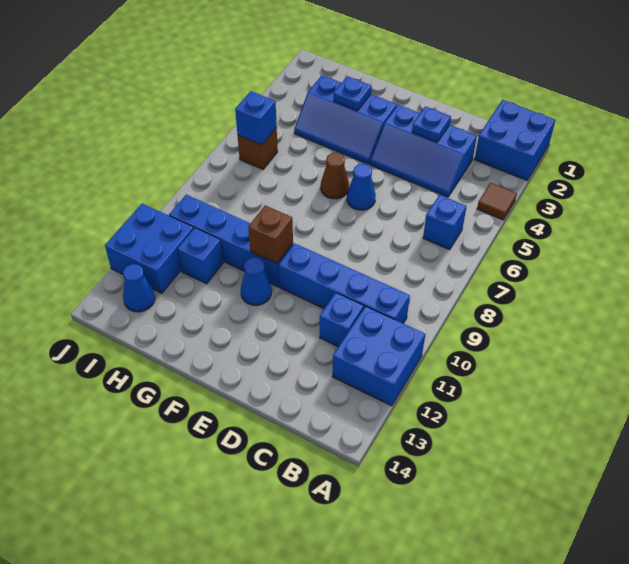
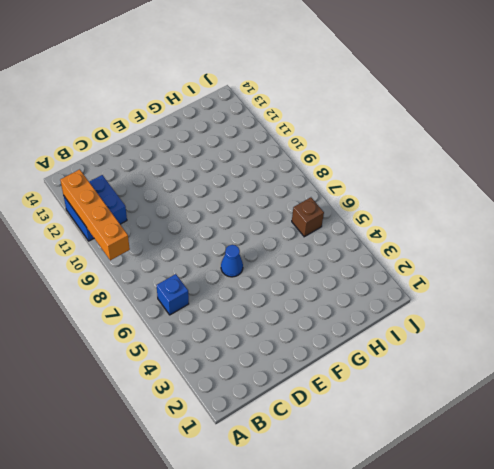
orange brick A9:A12 level 2 -> none
none -> blue brick A1:B2 level 1
none -> brown tile A4 level 1
none -> blue brick B10:E10 level 1

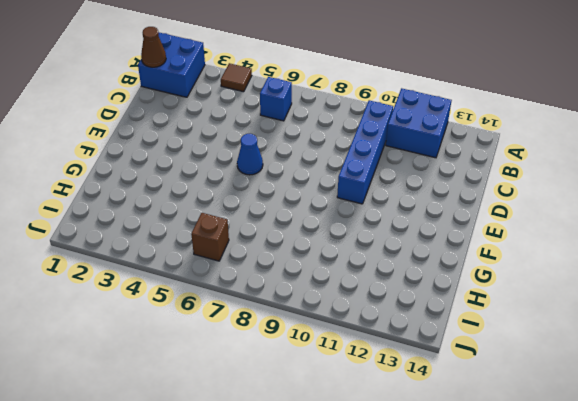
brown cone B1 level 2 -> brown cone F6 level 1
none -> blue slope C3:E4 level 1 top 3
none -> blue brick C11 level 1
none -> blue slope F3:H4 level 1 top 3

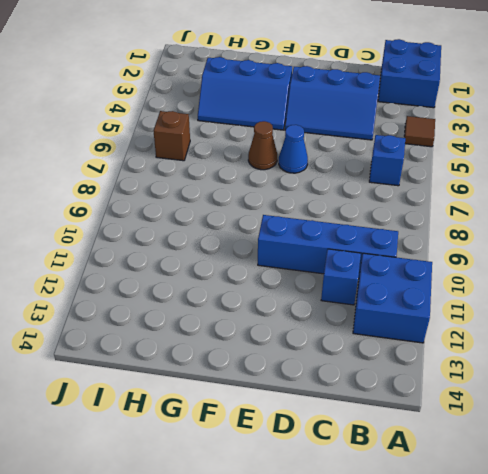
none -> blue brick F10:I10 level 1
none -> blue cone F11 level 1
none -> blue brick H11 level 1

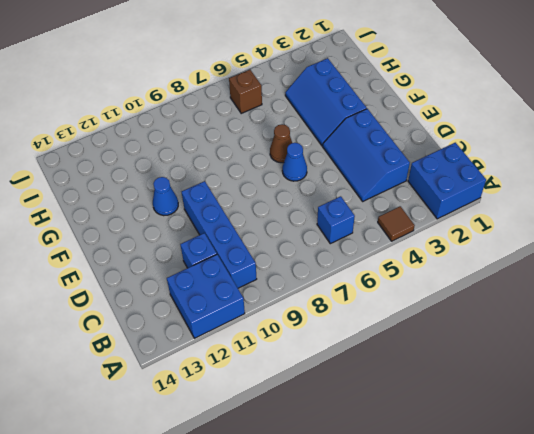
none -> blue brick F10:I10 level 1
none -> blue brick H11 level 1
none -> blue brick I11:J12 level 1

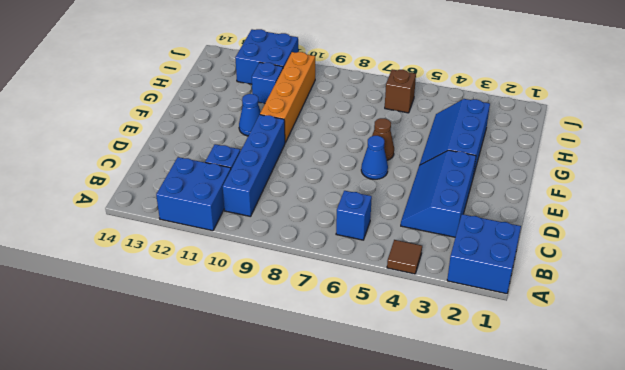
orange brick F10:I10 level 1 -> blue brick F10:I10 level 1
none -> blue cone I13 level 1
none -> blue plate D3 level 2
none -> brown brick F10 level 2

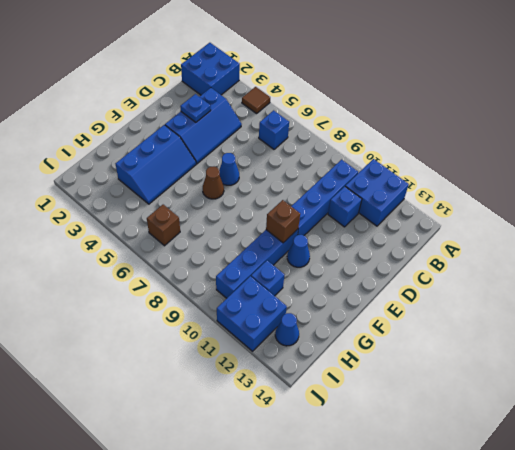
none -> blue plate G3 level 2
none -> blue brick I6 level 2

